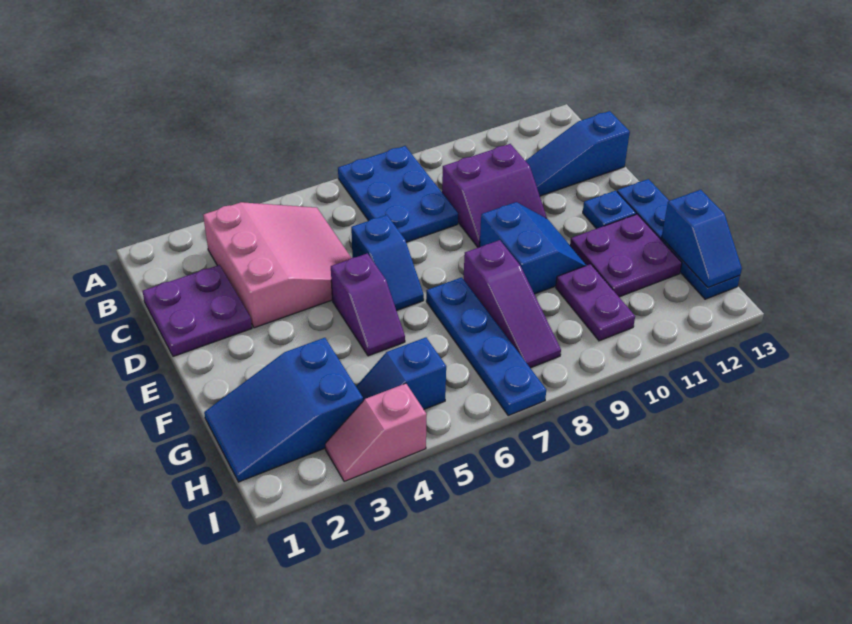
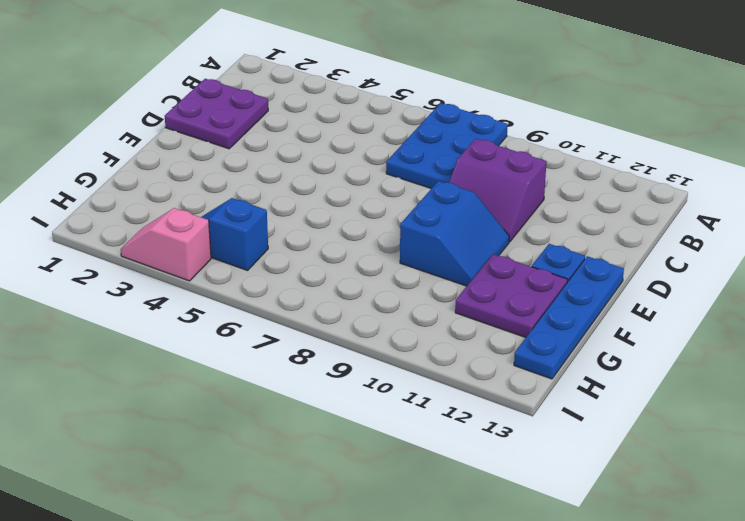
none -> pink slope B3:D5 level 1 top 3
none -> blue slope C11:C13 level 1 top 13
none -> blue slope D6:E6 level 1 top D

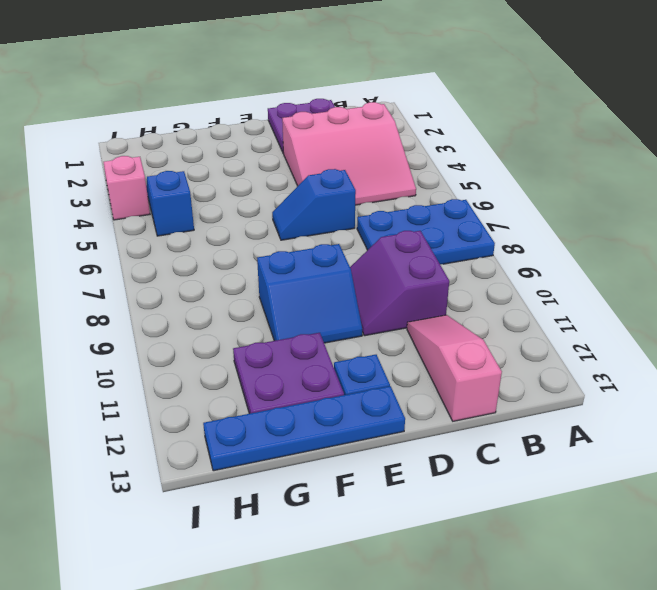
pink slope C11:C13 level 1 top 13 -> blue slope C11:C13 level 1 top 13
none -> purple slope E5:F5 level 1 top E
none -> blue plate F7:I7 level 1
none -> purple slope F8:H8 level 1 top F

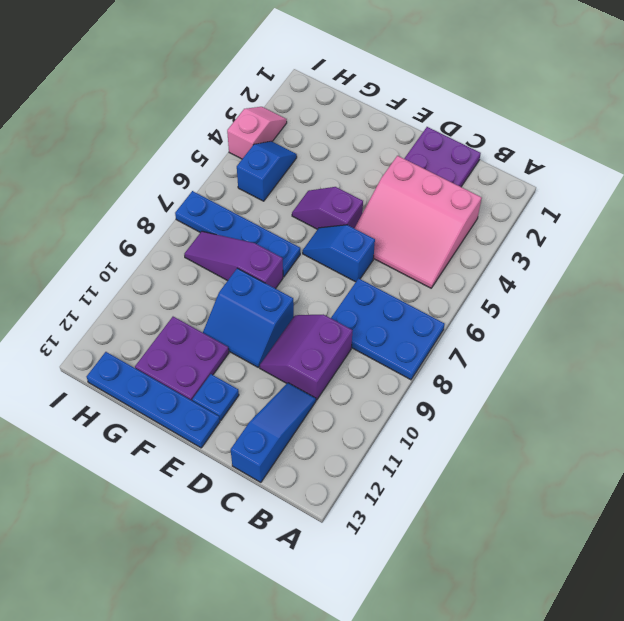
none -> blue slope G1:H3 level 1 top 3
none -> purple plate G10:H10 level 1
none -> blue slope G13:H13 level 2 top G

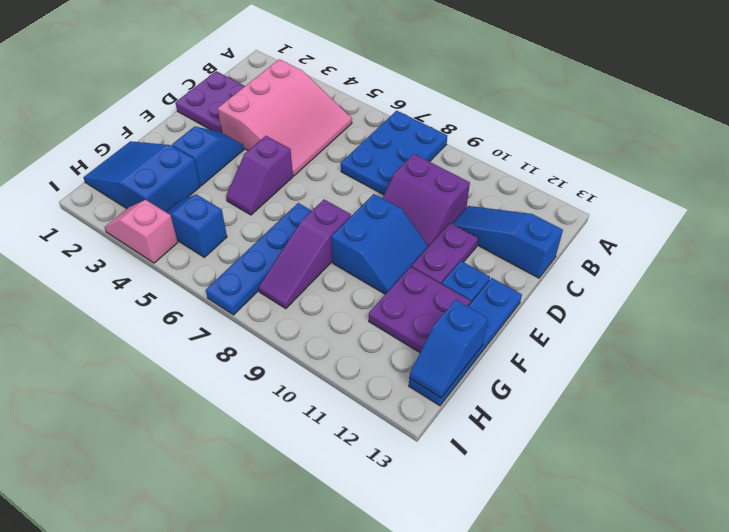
purple plate D11:E11 level 1 -> purple plate G10:H10 level 1
blue slope E3:F3 level 1 top F -> blue slope D6:E6 level 1 top D

